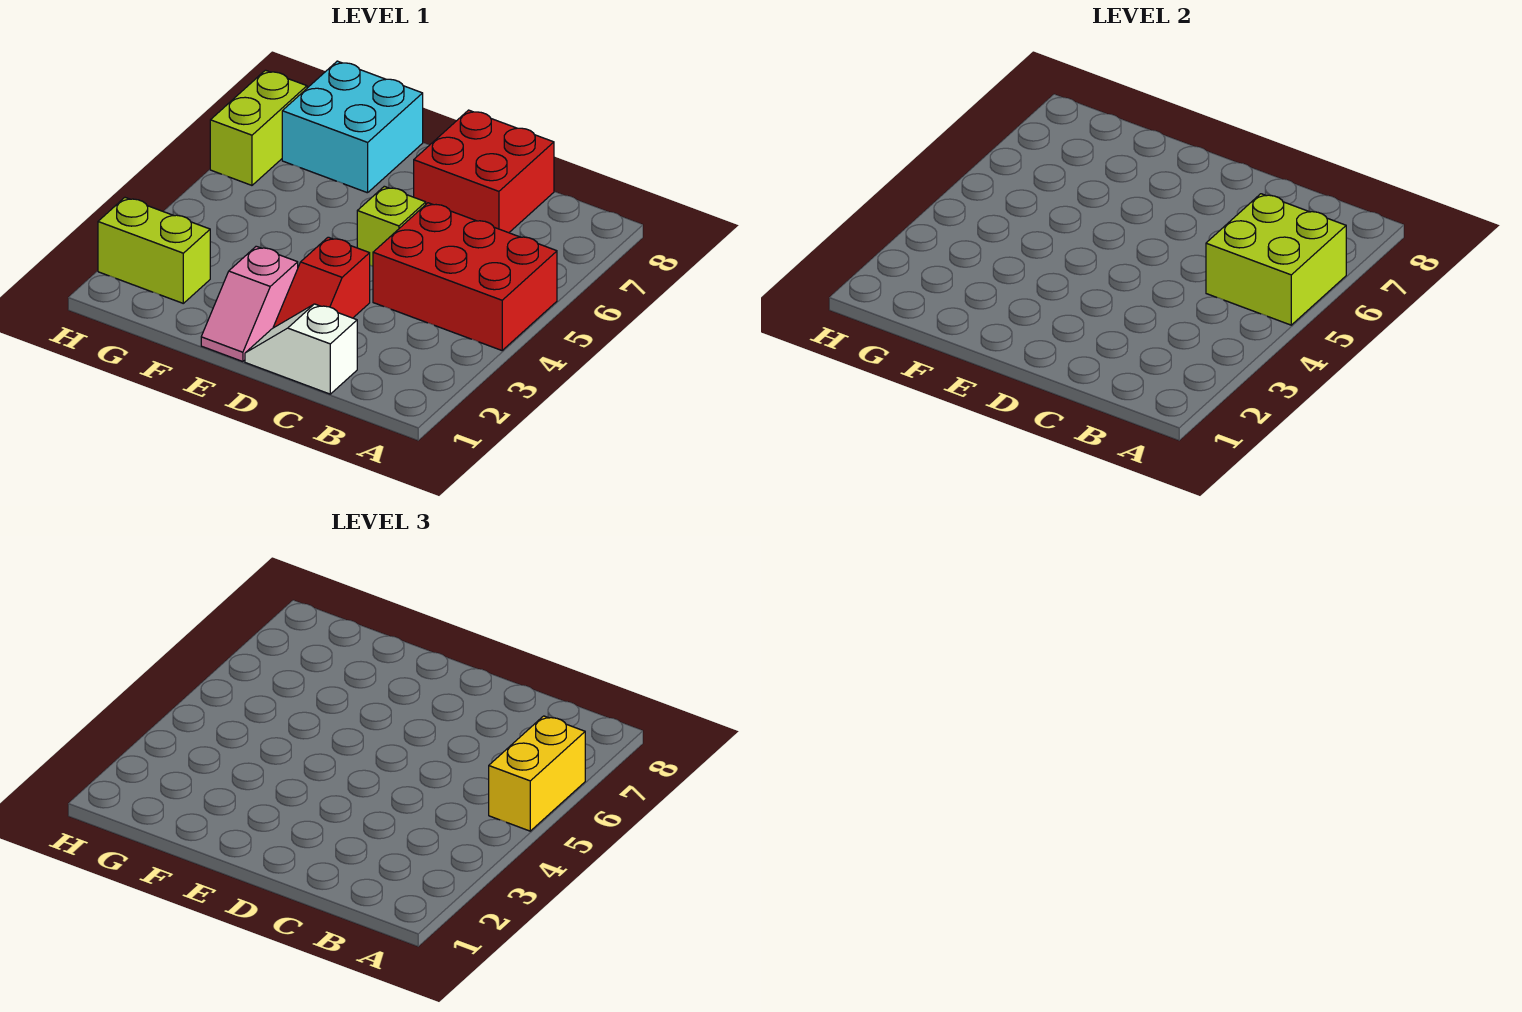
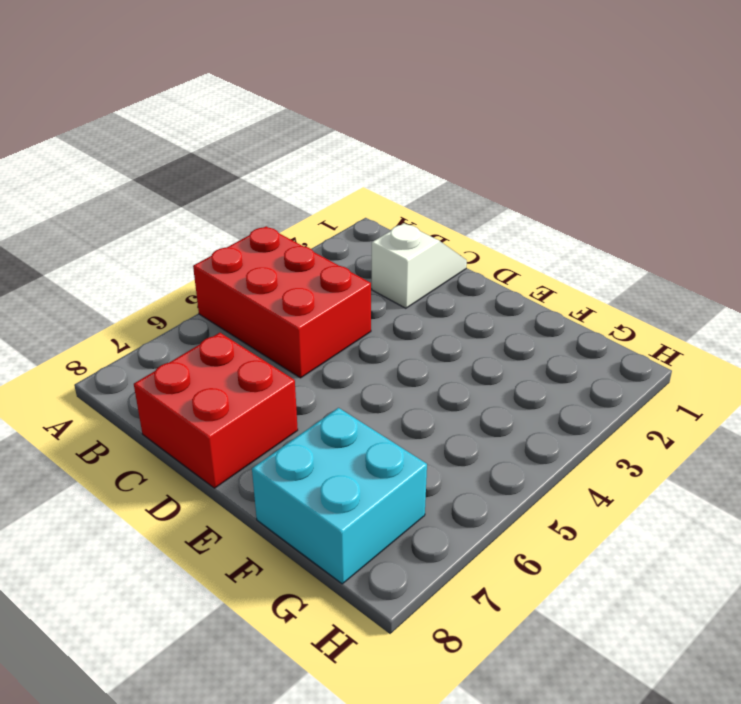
white slope C1:C2 level 1 top 2 -> white slope C1:D1 level 1 top C
none -> red slope D2:D3 level 1 top 3
none -> lime brick D5 level 1

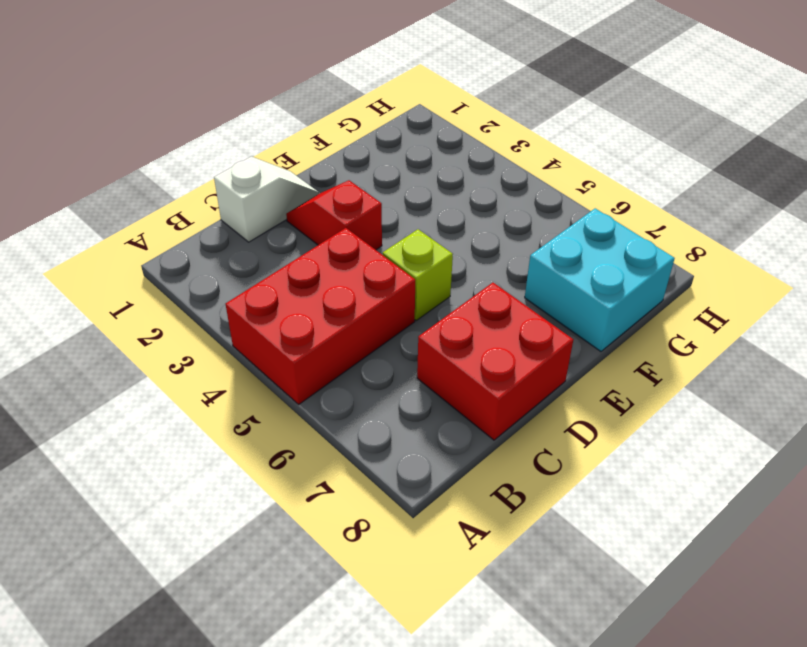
none -> pink slope E1:E2 level 1 top 2
none -> lime brick G2:H2 level 1

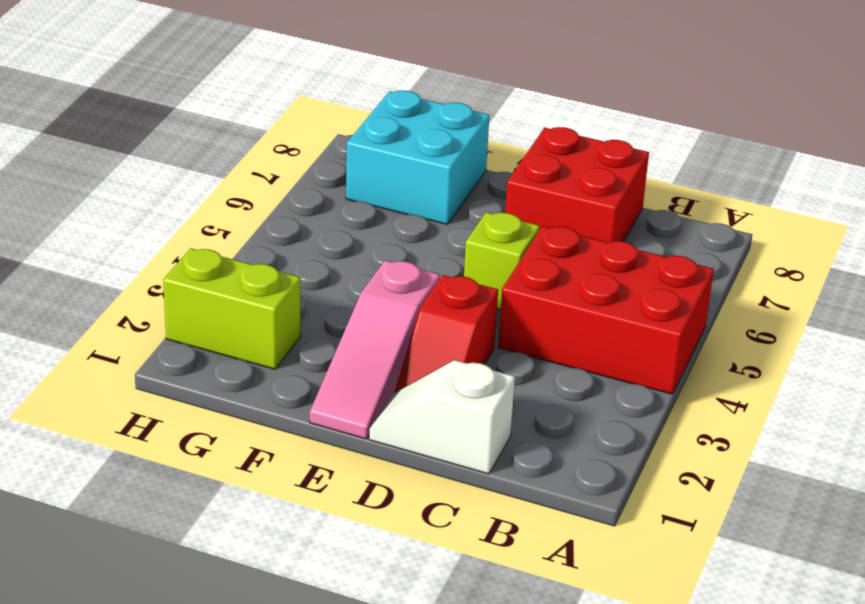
pink slope E1:E3 level 1 top 3 -> pink slope E1:E2 level 1 top 2
none -> lime brick H6:H7 level 1
none -> lime brick A5:B6 level 2

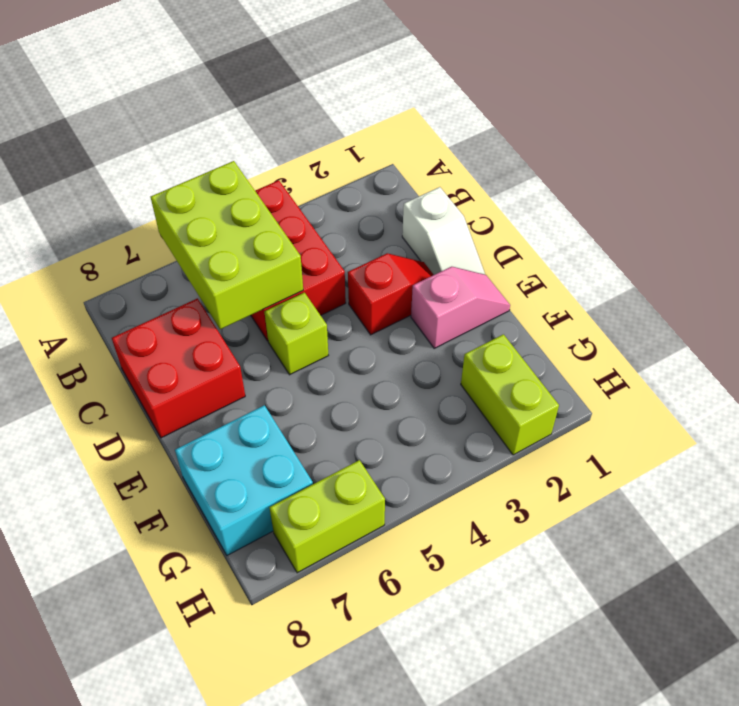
lime brick A5:C6 level 2 -> lime brick A5:B6 level 2
none -> yellow brick A5:A6 level 3

